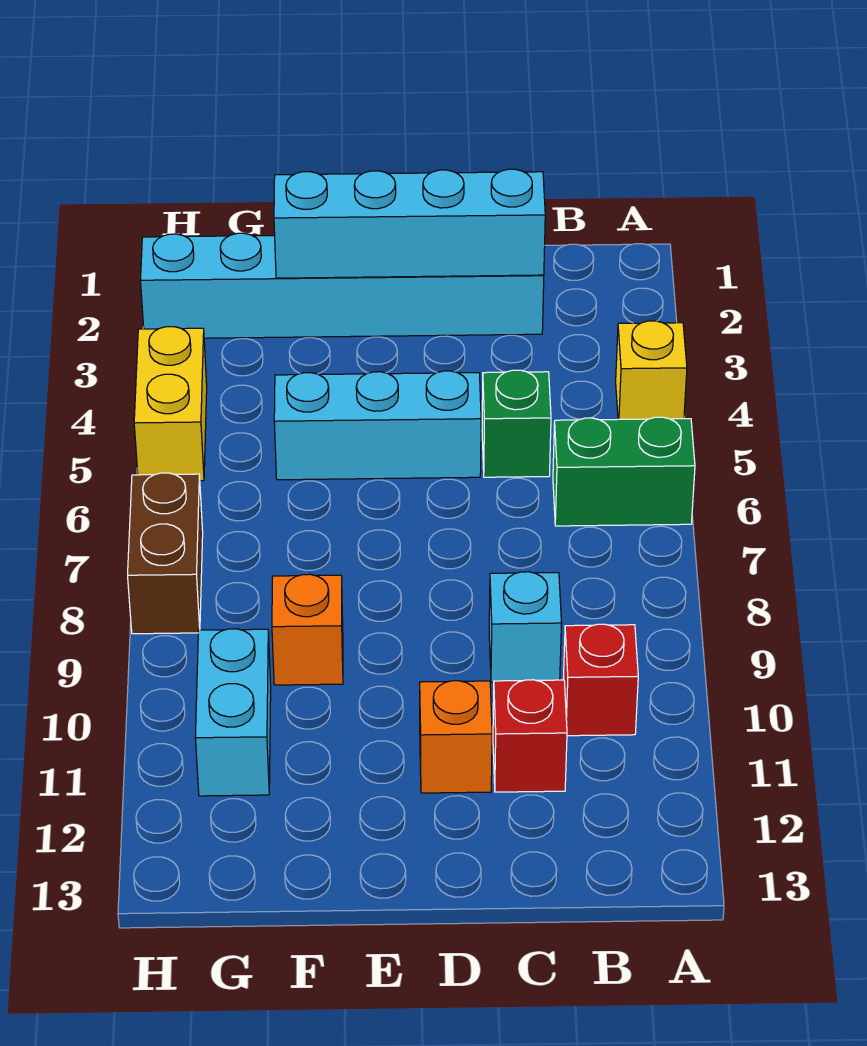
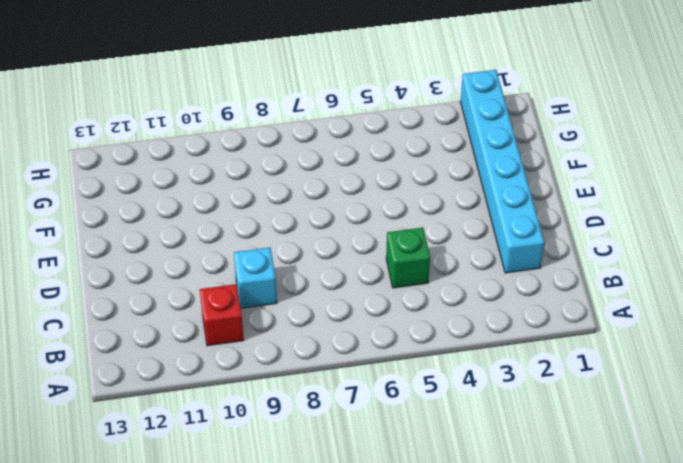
none -> yellow brick A4 level 1
none -> green brick A6:B6 level 1
none -> red brick C11 level 1

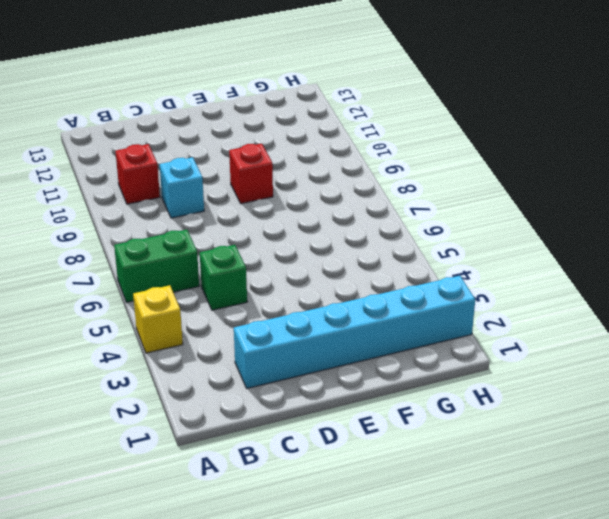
red brick E9 level 1 -> red brick C11 level 1
none -> cyan brick D5:F5 level 1
none -> orange brick D11 level 1
none -> orange brick F9 level 1

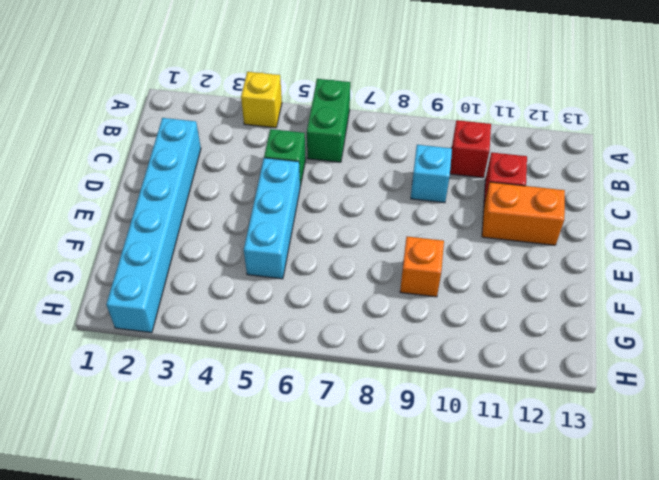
orange brick D11:D12 level 1 -> orange brick D11 level 1
none -> cyan brick G10:G11 level 1
none -> yellow brick H4:H5 level 1
none -> brown brick H7:H8 level 1

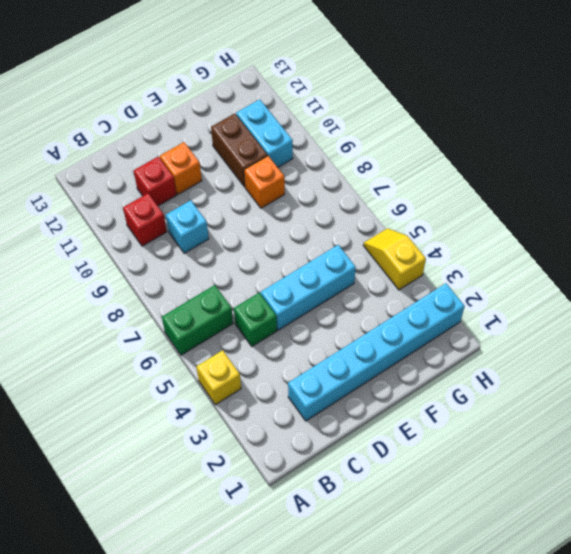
brown brick F10:F11 level 1 -> brown brick H7:H8 level 1
yellow slope H4:H5 level 1 top 4 -> yellow brick H4:H5 level 1
none -> cyan brick C2:F2 level 2

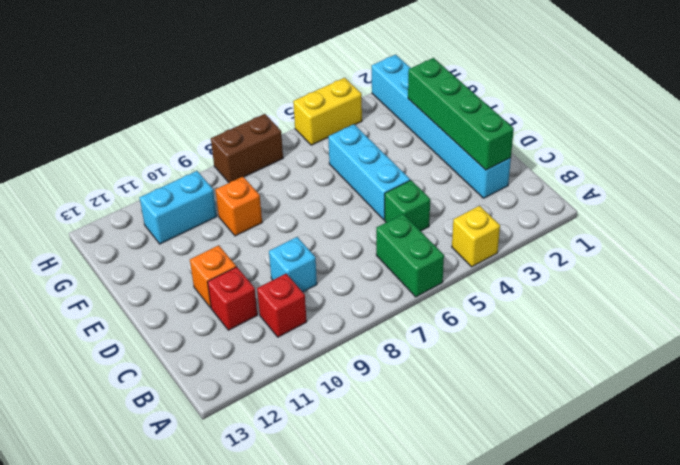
green brick C2:F2 level 2 -> cyan brick C2:F2 level 2

